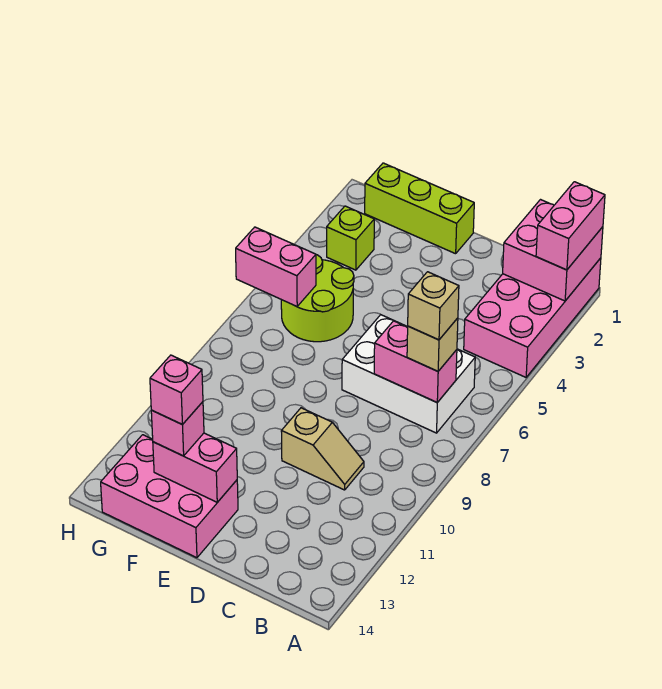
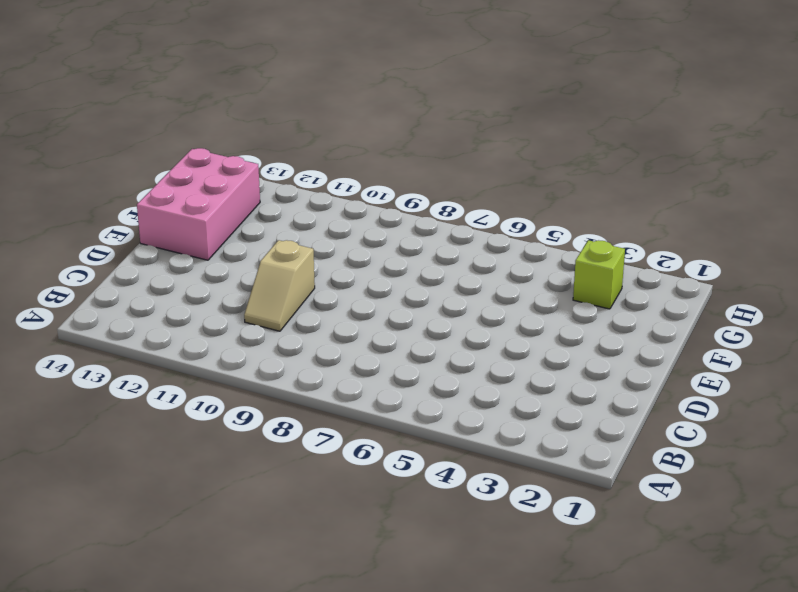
none -> pink brick A1:B4 level 1
none -> white brick B6:D7 level 1
none -> lime brick E1:G1 level 1

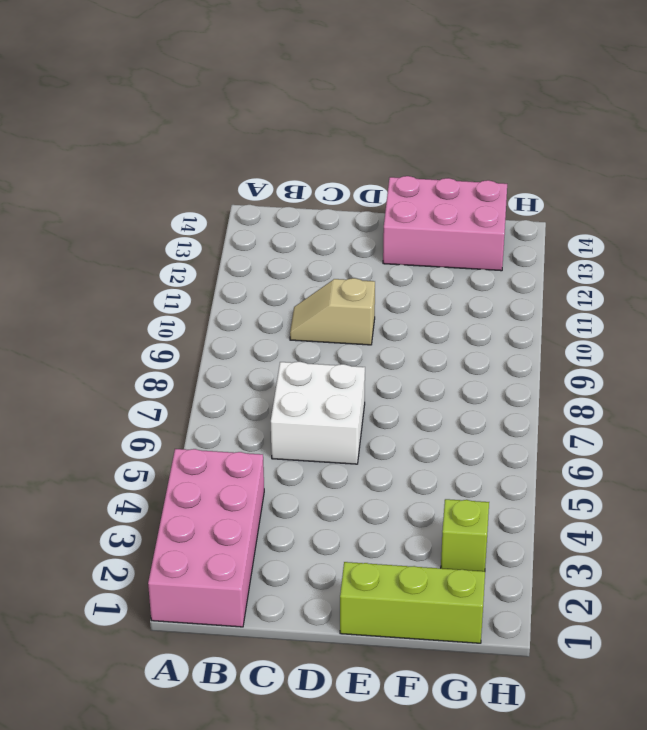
white brick C6:D7 level 1 -> white brick B6:D7 level 1
none -> lime round brick F5:G6 level 1
none -> pink brick A1:B2 level 2
none -> pink brick B7:C7 level 2

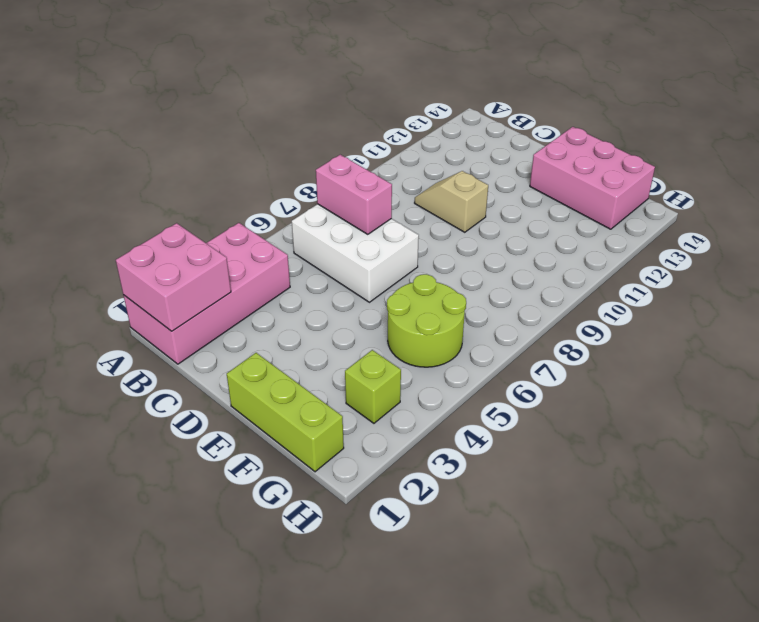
none -> pink brick E13:F13 level 2
none -> pink brick G6:H6 level 2
none -> pink brick A1:A2 level 3

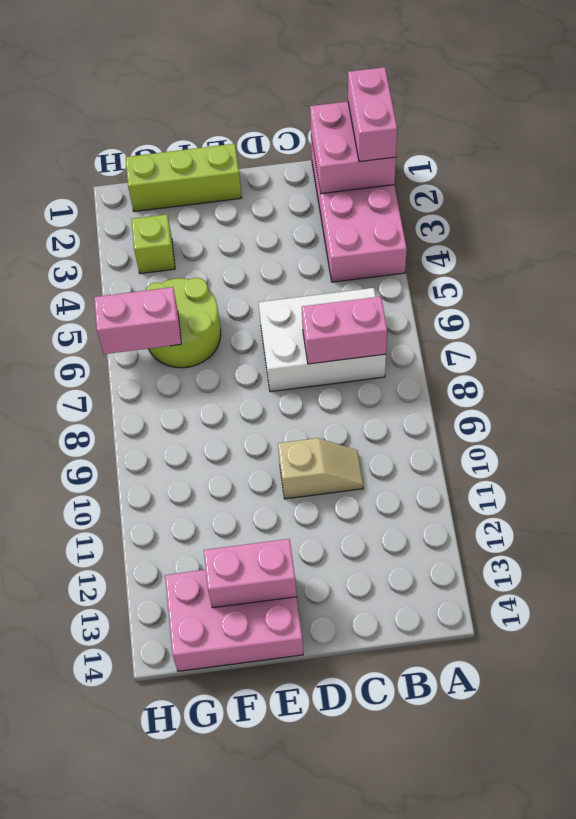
none -> tan brick B7 level 3
none -> pink brick F13 level 3
none -> tan brick B7 level 4

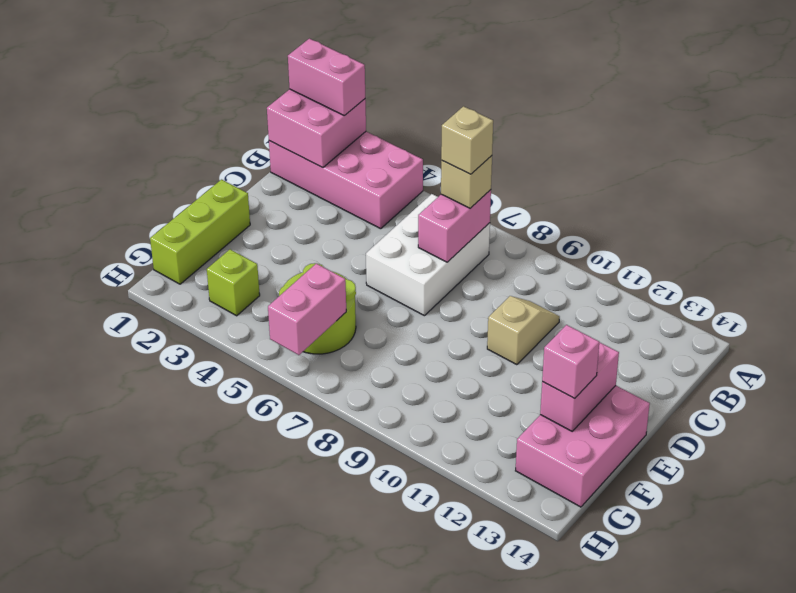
none -> pink brick F13 level 4

